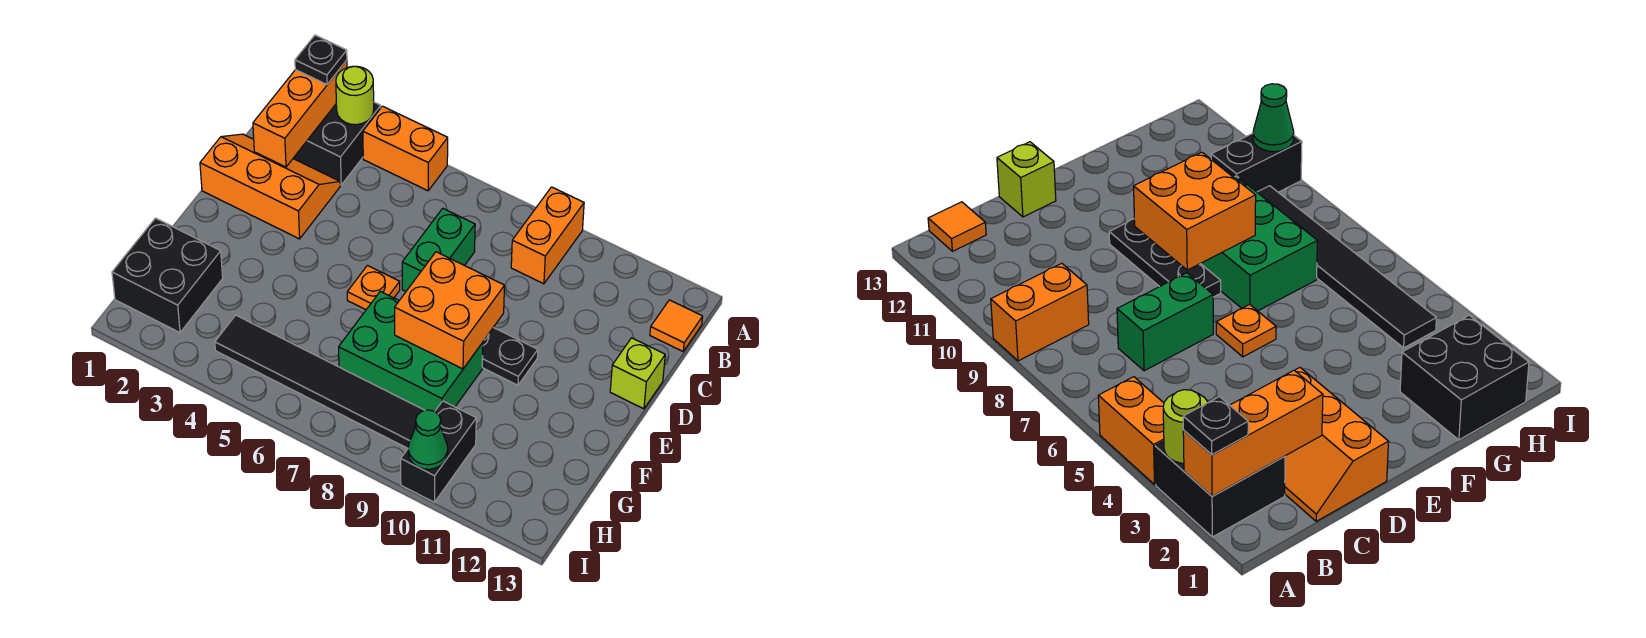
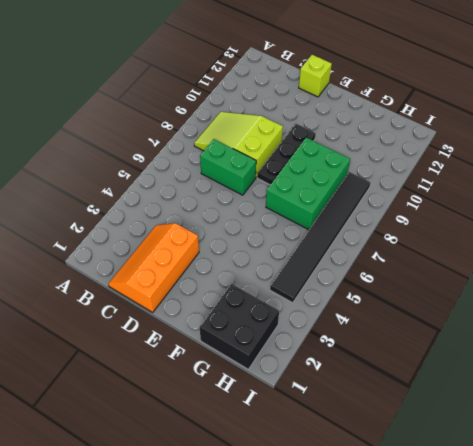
lime slope B8:D9 level 1 top D -> orange brick A9:B9 level 1
none -> black brick A2:B3 level 1
none -> orange brick A4:A5 level 1
none -> orange tile B13 level 1

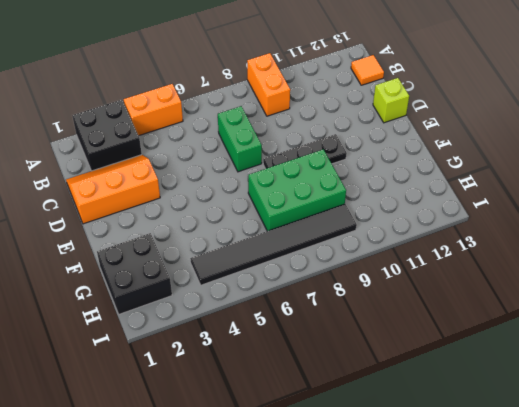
none -> orange plate E6 level 1
none -> black brick H10:I10 level 1
none -> orange brick A2:C2 level 2

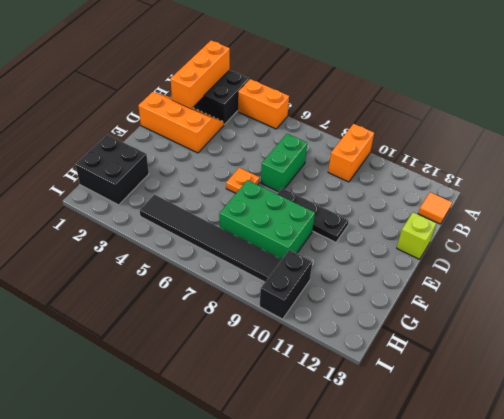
none -> lime round brick A3 level 2
none -> orange brick E8:F9 level 2
none -> green cone I10 level 2

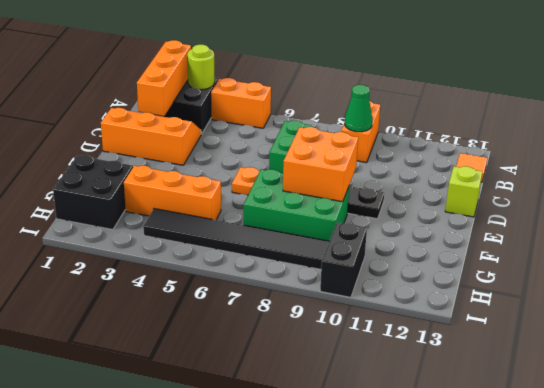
green cone B9 level 2 -> green cone I10 level 2
orange brick G3:G5 level 1 -> none
none -> black plate A2 level 3

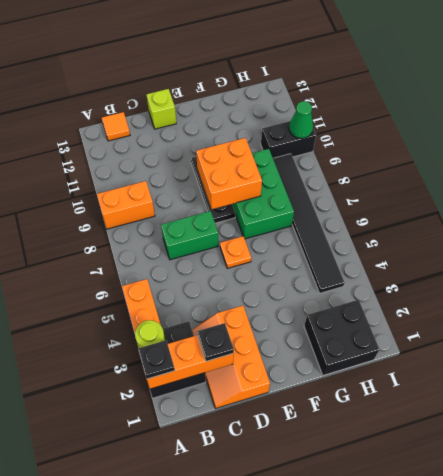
black plate C2 level 3 -> none

